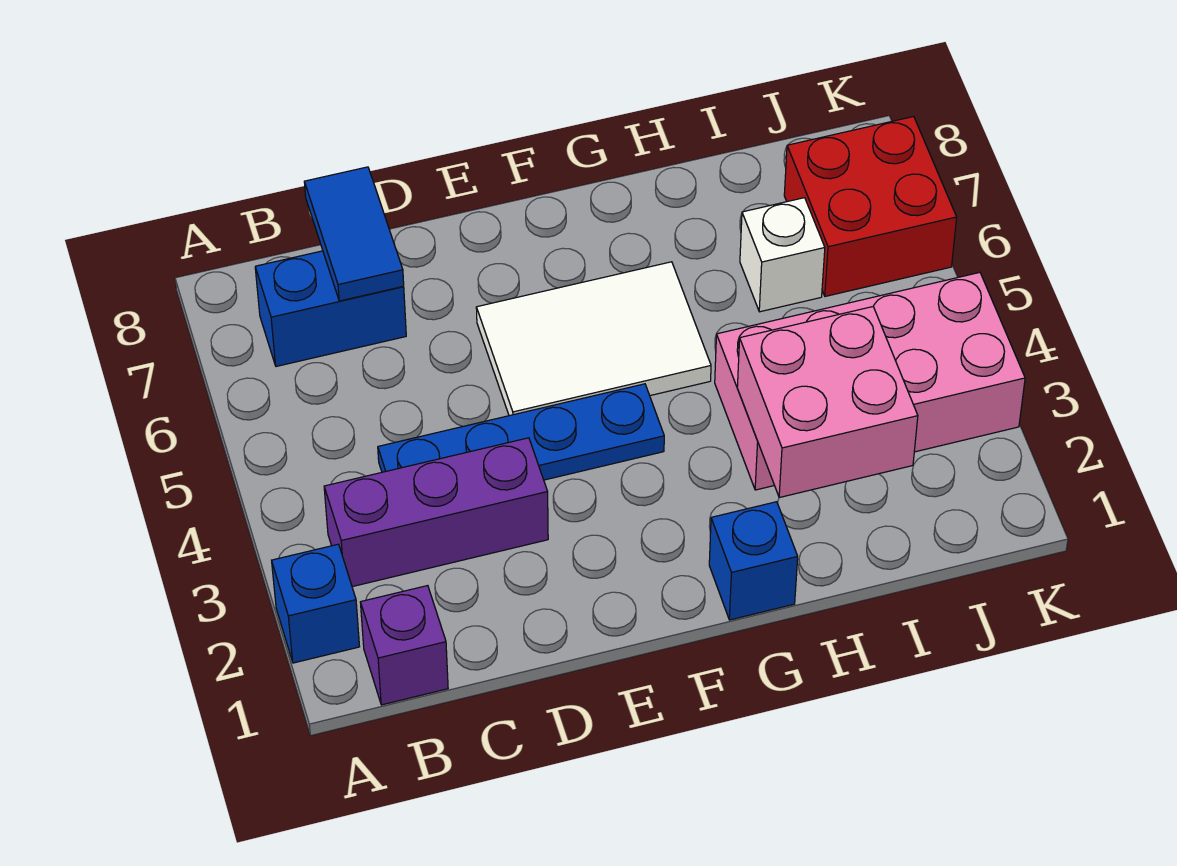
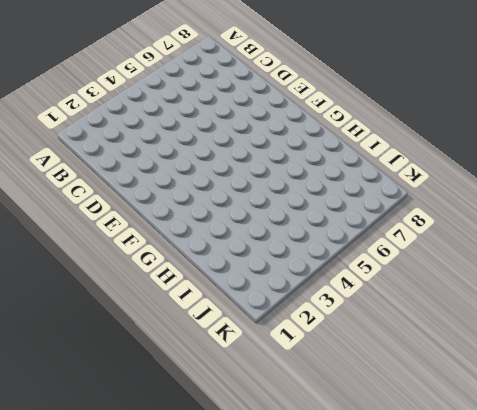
none -> blue brick A2 level 1
none -> purple brick B1 level 1
none -> purple brick B3:D3 level 1

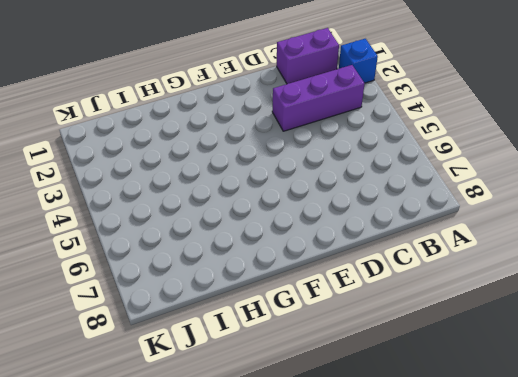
purple brick B1:C1 level 1 -> purple brick B1 level 1
none -> blue brick B7:C7 level 1
none -> blue plate C4:F4 level 1
none -> white tile E5:G6 level 1

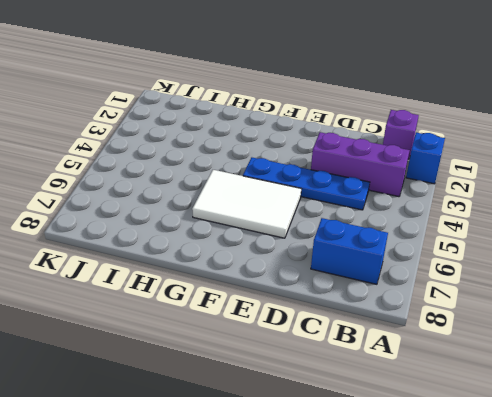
none -> blue brick G1 level 1
none -> pink brick H3:K4 level 1
none -> white brick I6 level 1

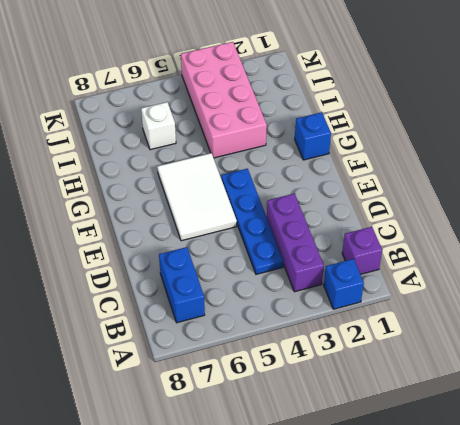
none -> red brick J6:K7 level 1
none -> blue tile C7:C8 level 2
none -> pink brick H2:I3 level 2

